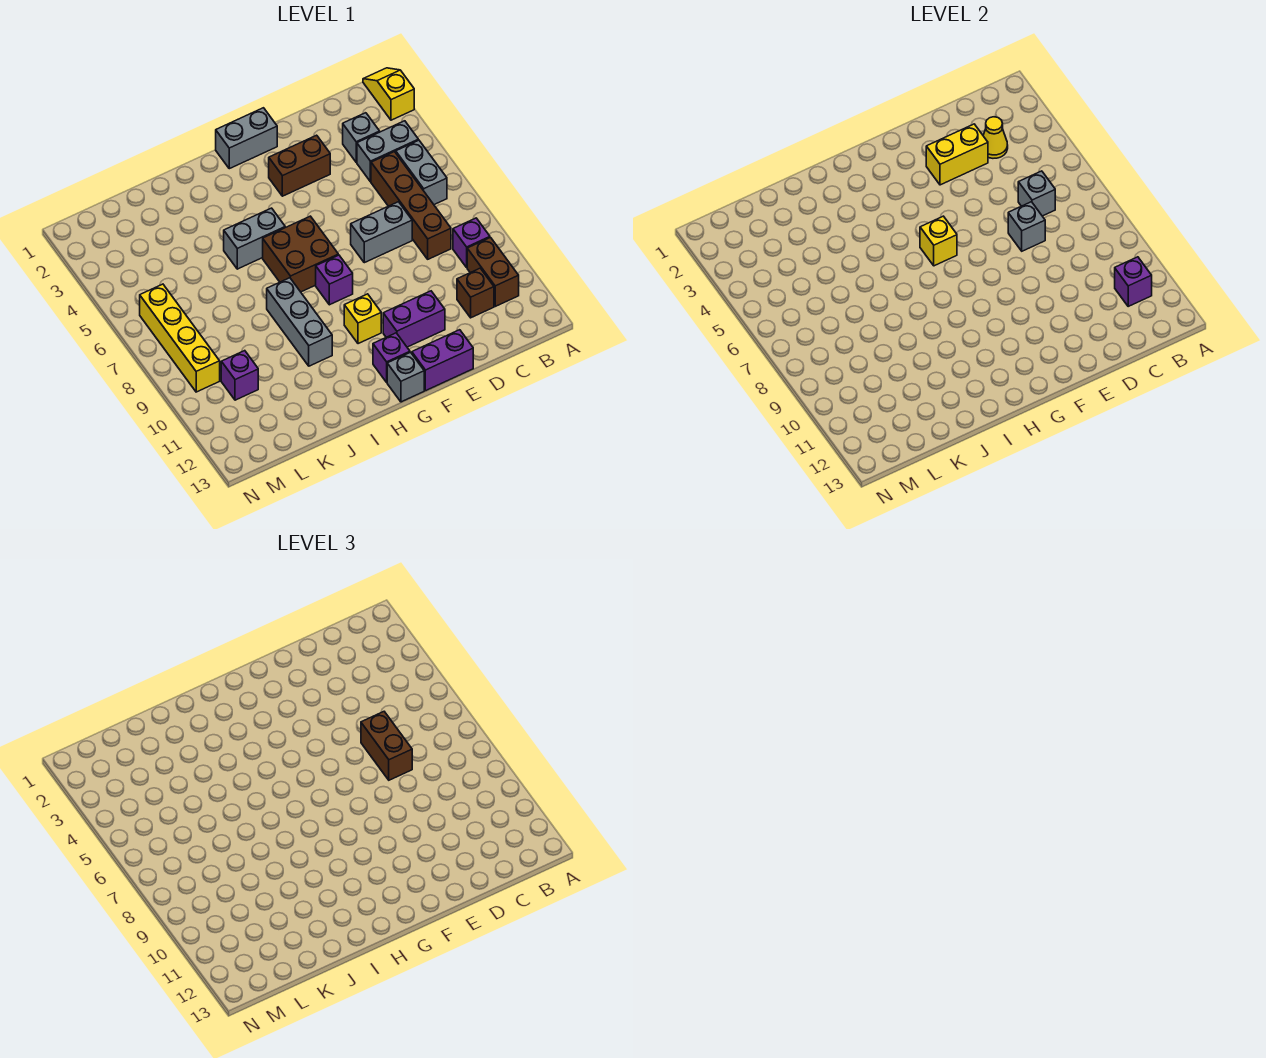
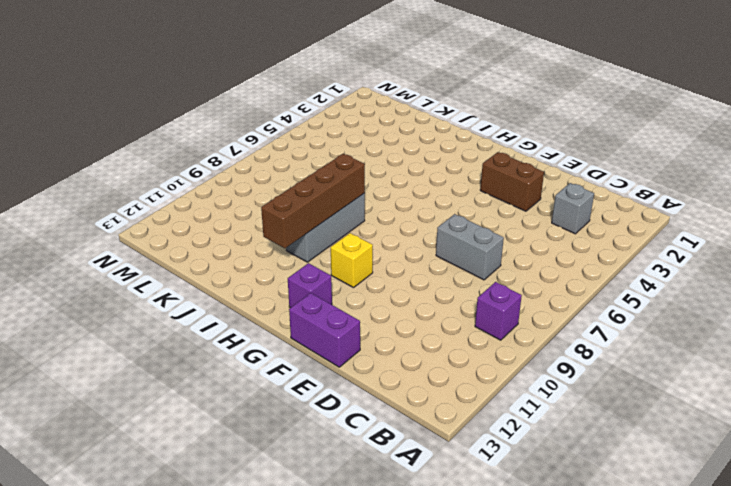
brown brick I8:I11 level 2 -> brown brick C5:C8 level 1
none -> yellow slope A1:A2 level 1 top 2
none -> grey brick B4:C4 level 1
none -> grey brick B5:B6 level 1

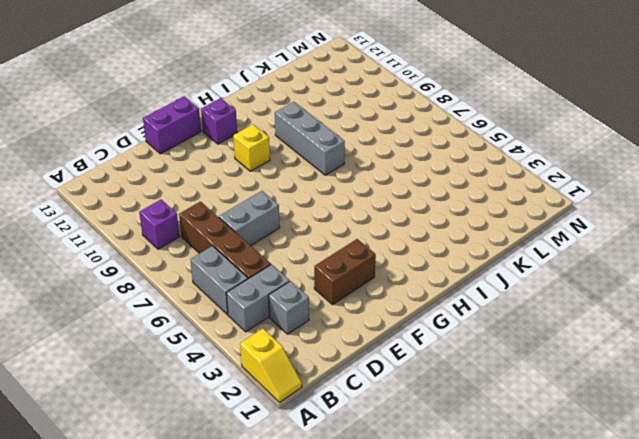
none -> brown brick B10:B11 level 1
none -> brown brick C11 level 1
none -> purple brick E11:F11 level 1

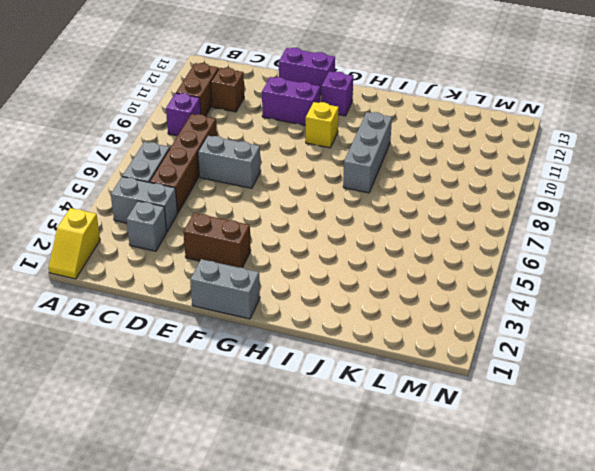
none -> brown brick G6:H7 level 1
none -> purple brick G8 level 1
none -> grey brick G13 level 1

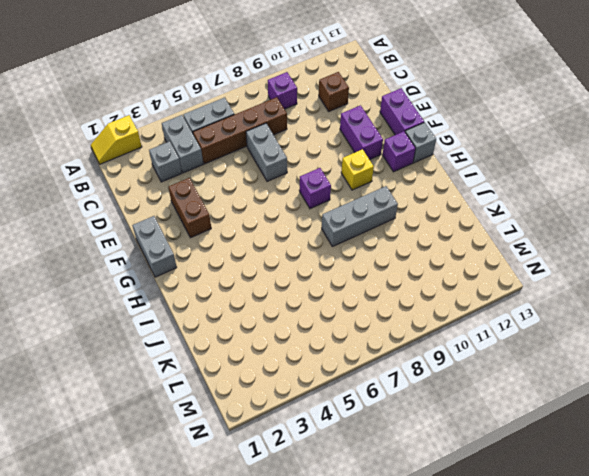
none -> brown brick B10:B11 level 1
none -> brown brick G6:H7 level 1
none -> grey brick H5:I5 level 1

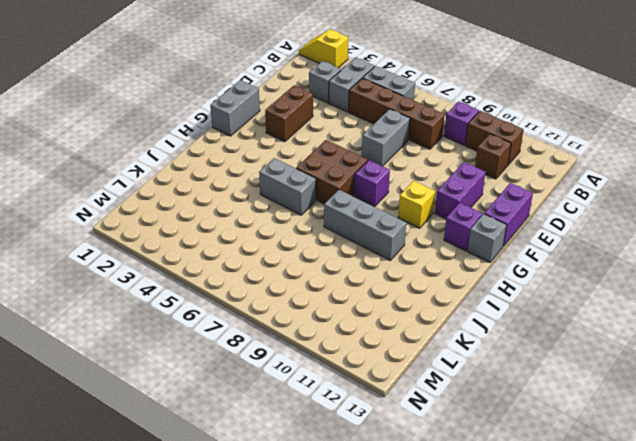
grey brick I5:I6 level 1 -> grey brick H5:I5 level 1
none -> purple brick L10 level 1
none -> yellow brick M6:M9 level 1
none -> purple brick B11 level 2

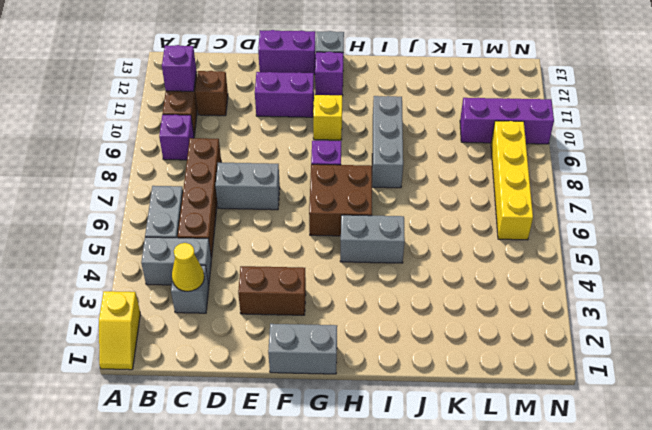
purple brick L10:N10 level 1 -> purple brick L10 level 1
none -> grey brick C6 level 2
none -> yellow brick D3:E3 level 2
none -> grey brick D7 level 2

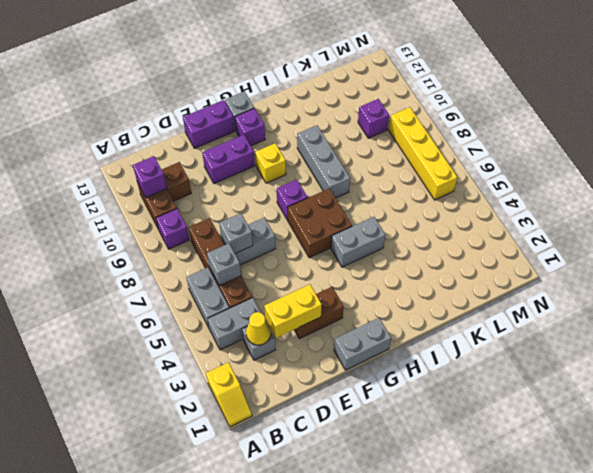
none -> yellow brick G6 level 2
none -> brown brick D6:D7 level 3

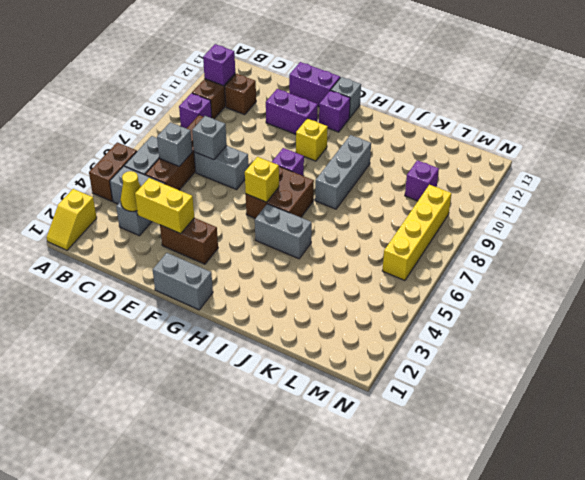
brown brick A4:A5 level 1 -> brown brick D6:D7 level 3

